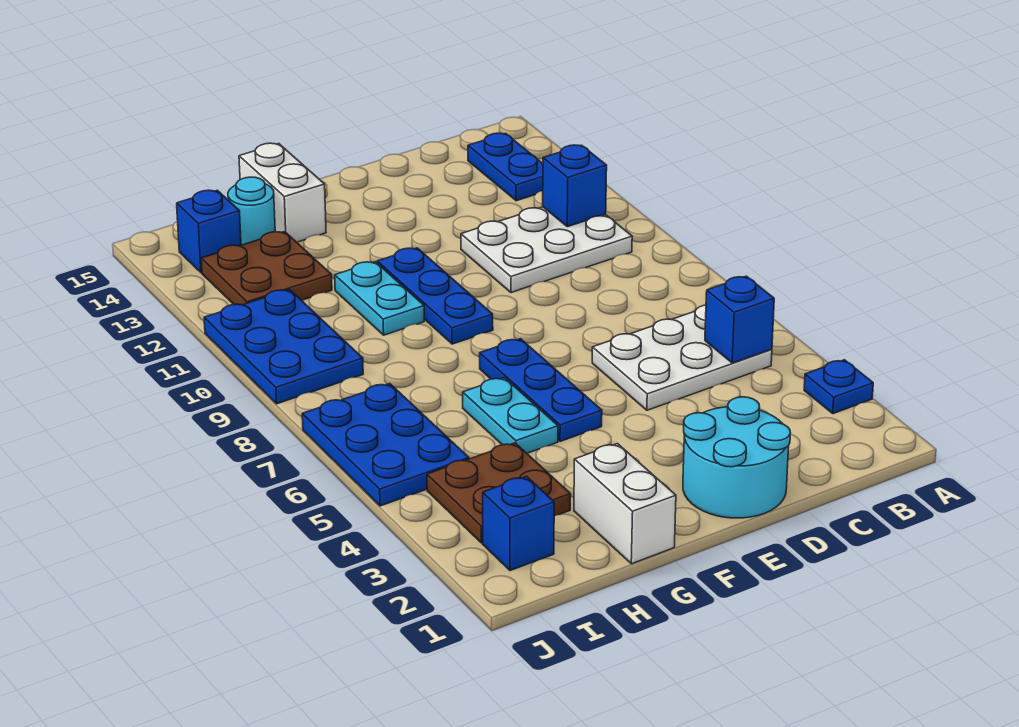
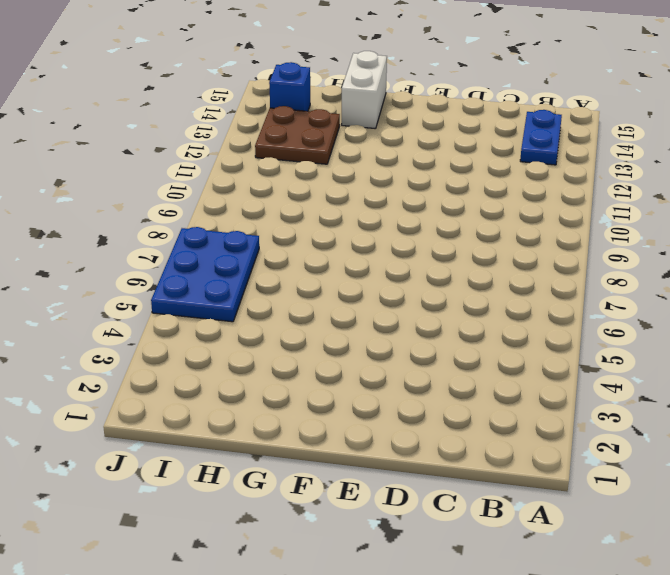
none -> blue plate A3 level 1
none -> white plate B5:D6 level 1
none -> white plate B10:D11 level 1

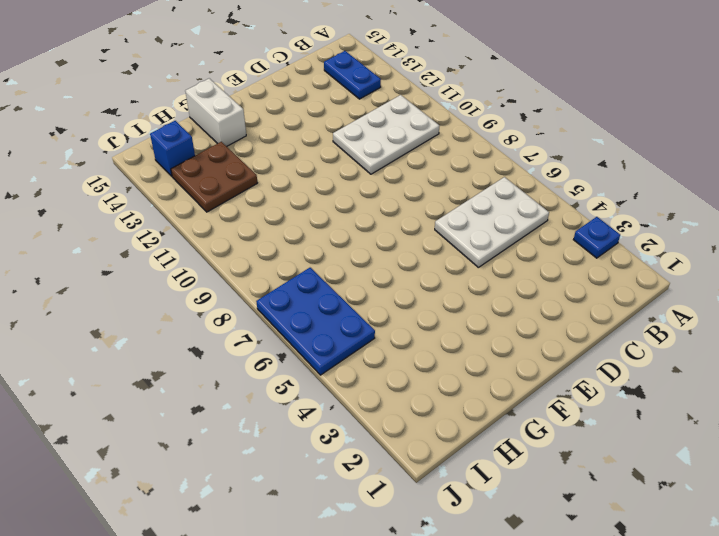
none -> cyan round brick D1:E2 level 1
none -> blue plate F5:F7 level 1
none -> blue plate F9:F11 level 1

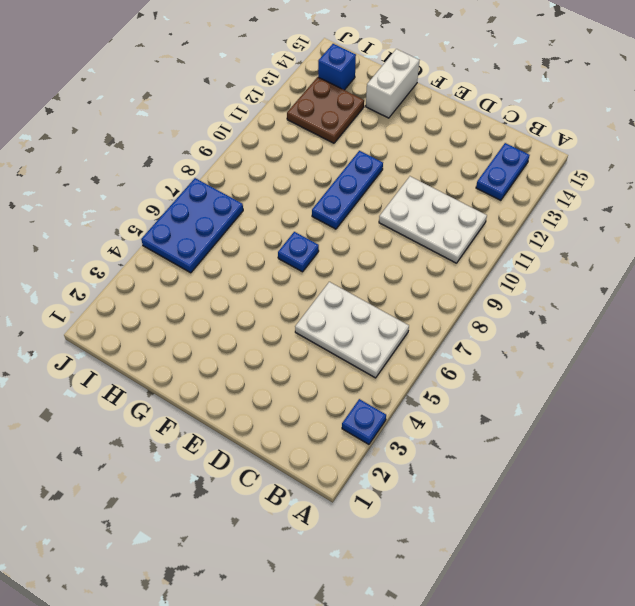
blue plate F7 level 1 -> blue plate F5:F7 level 1
none -> cyan round brick D1:E2 level 1
none -> white brick G1:G2 level 1
none -> cyan plate G5:G6 level 1

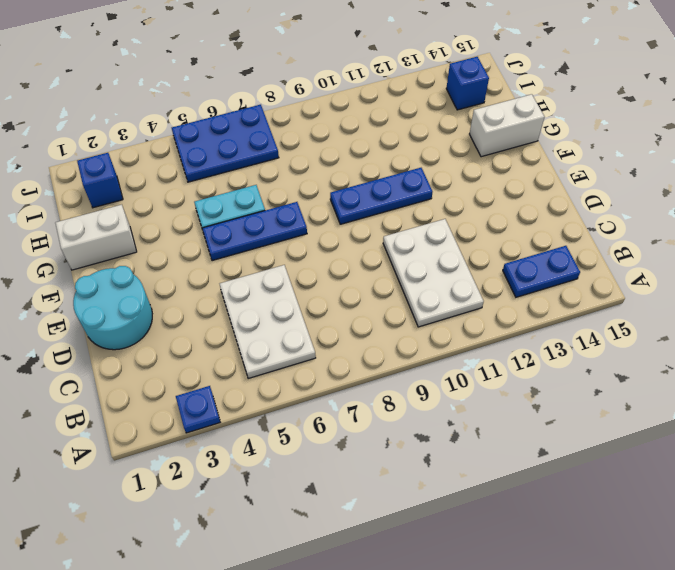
none -> cyan plate G10:G11 level 1
none -> brown plate H3:I4 level 1
none -> brown plate H12:I13 level 1

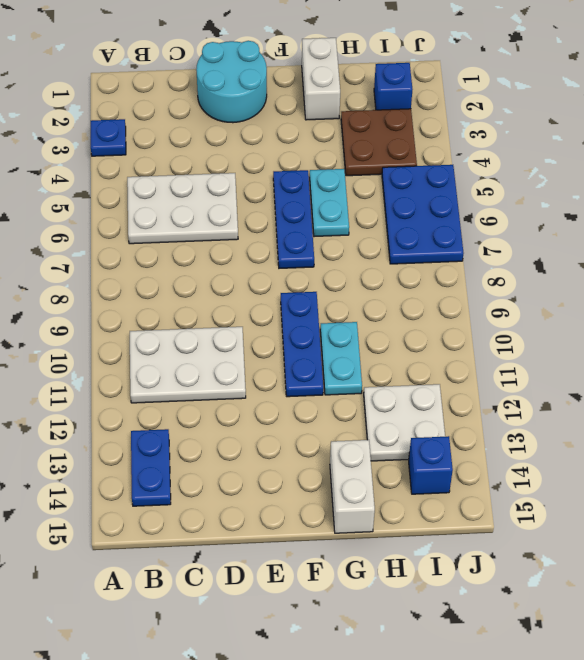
white plate H12:I13 level 1 -> brown plate H12:I13 level 1
none -> cyan round brick H14 level 1
none -> blue plate I9:J11 level 1
none -> blue brick B5 level 2

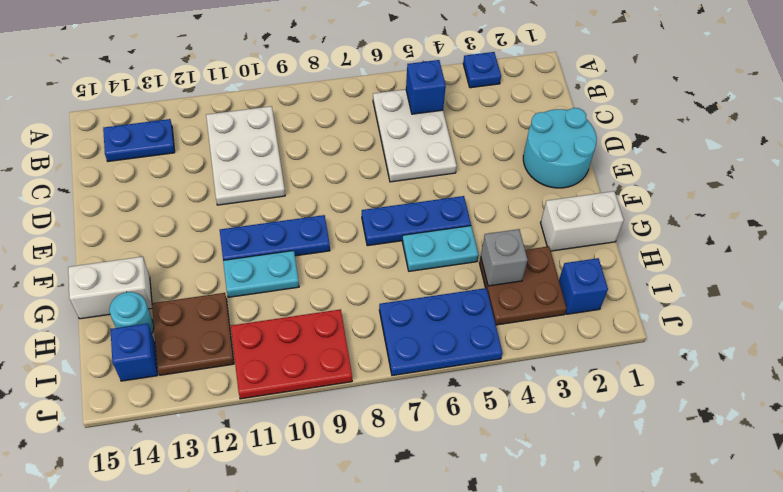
grey brick H4 level 2 -> none
red plate I9:J11 level 1 -> blue plate I9:J11 level 1
none -> blue brick B11 level 2

